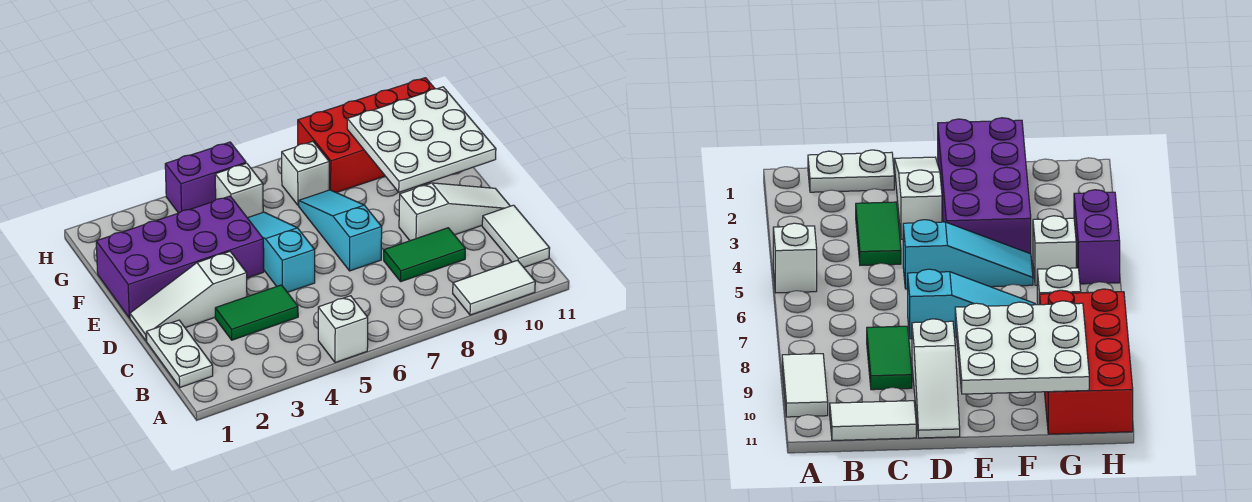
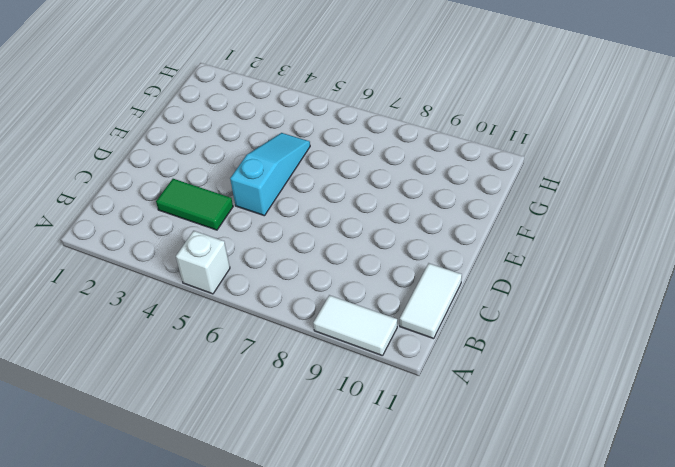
none -> white plate B1:C1 level 1
none -> green tile C8:C9 level 1
none -> white slope D1:D3 level 1 top 3

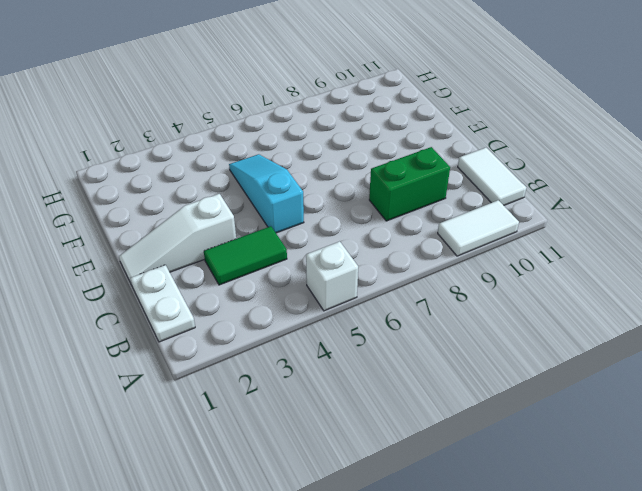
green brick C8:C9 level 1 -> green tile C8:C9 level 1
none -> cyan slope D7:F7 level 1 top D
none -> white slope D9:D11 level 1 top 9
none -> purple brick E1:F4 level 1

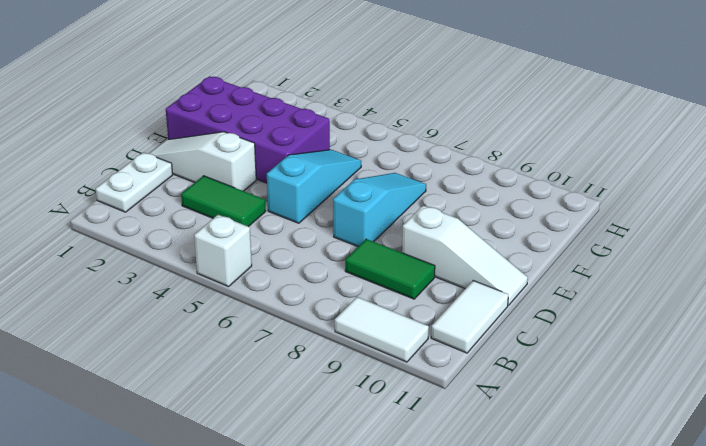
none -> white brick G5 level 1
none -> white brick G7 level 1
none -> red brick G8:H11 level 1

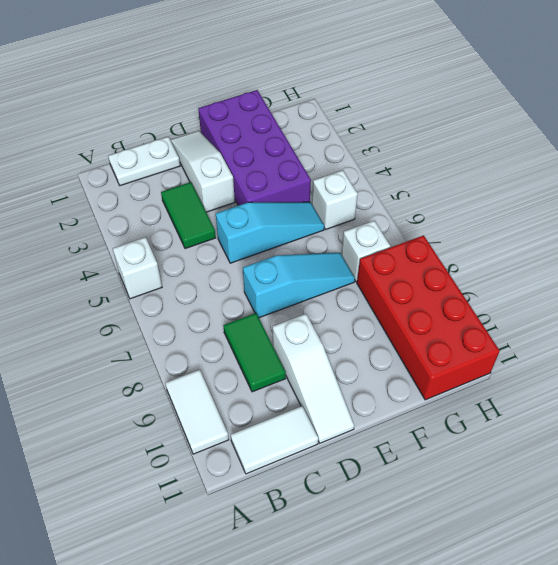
none -> purple brick H4:H5 level 1
none -> white plate E9:G11 level 2

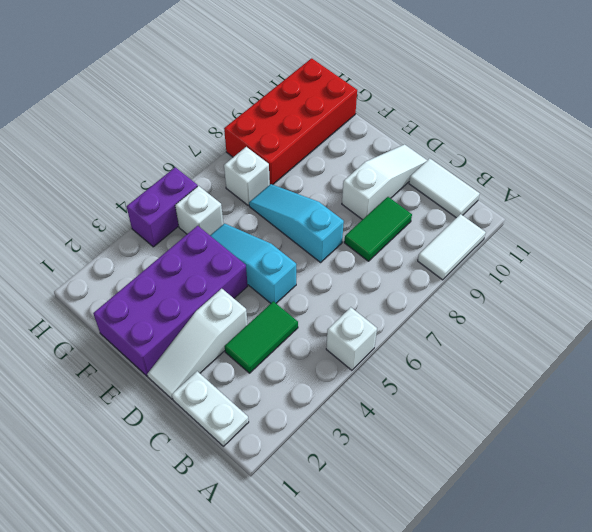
none -> white plate E9:G11 level 2

